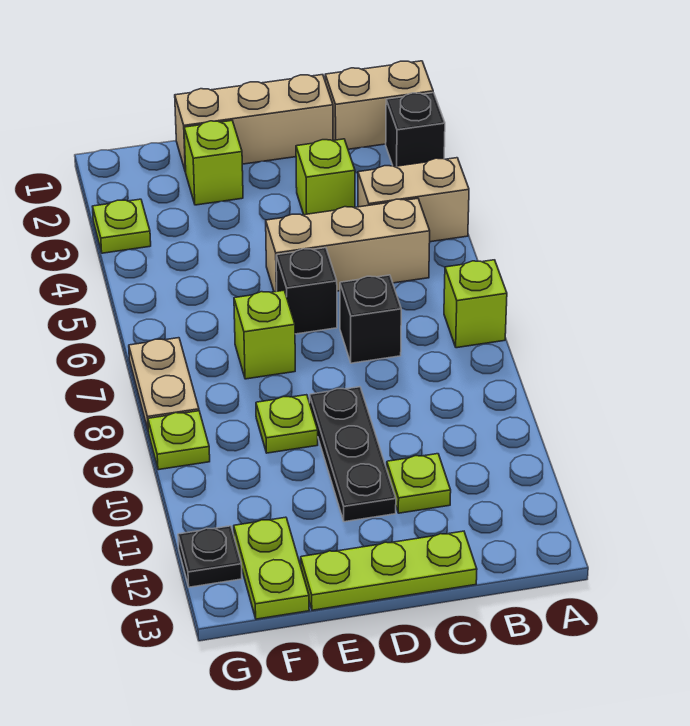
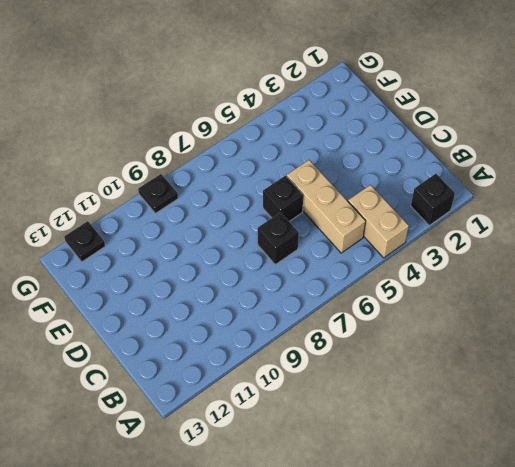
black plate G9 level 1 -> lime plate G9 level 1
none -> tan brick A1:B1 level 1
none -> lime brick A7 level 1
none -> tan brick C1:E1 level 1

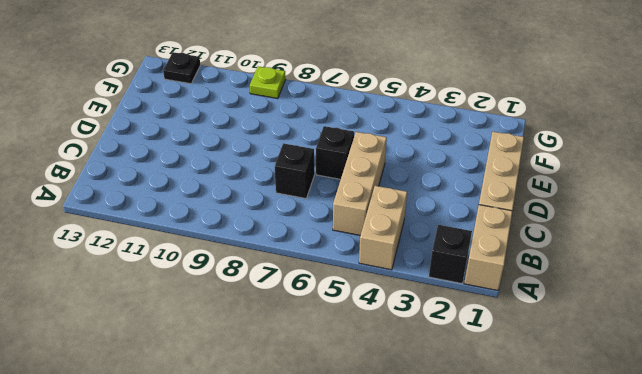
none -> lime brick A7 level 1
none -> lime brick C3 level 1
none -> lime plate C11 level 1

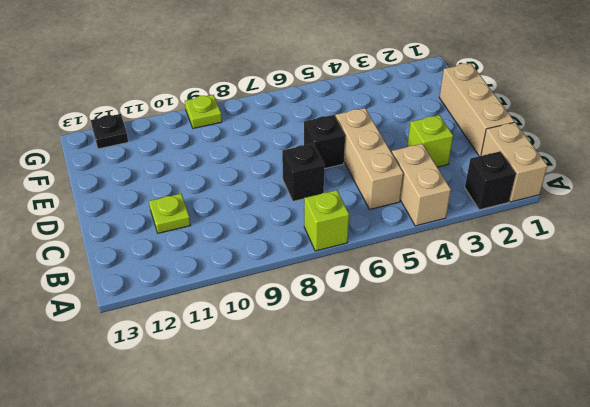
none -> lime plate C13:E13 level 1
none -> black plate D9:D11 level 1
none -> lime brick E2 level 1

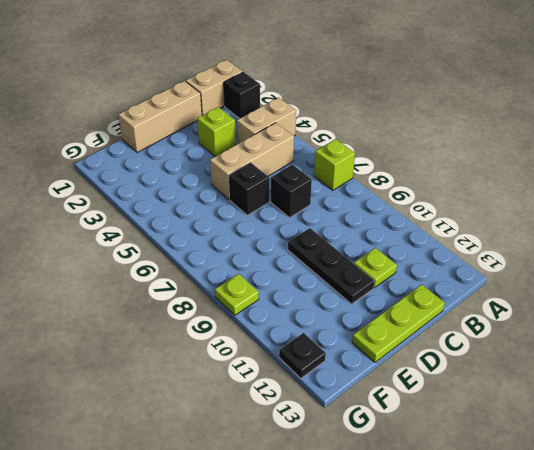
none -> lime brick E2 level 1
none -> lime brick E7 level 1
none -> lime plate E9 level 1

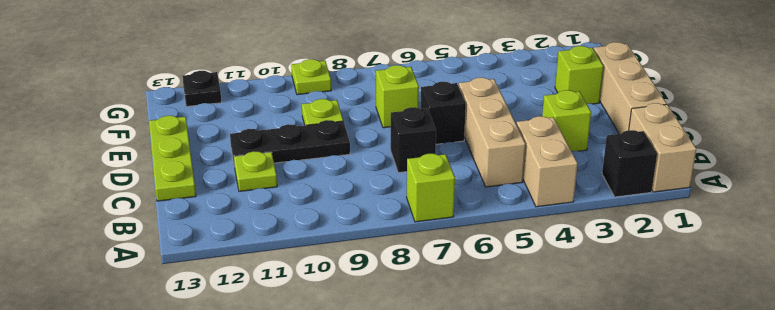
none -> lime plate F12:F13 level 1
none -> lime plate G3 level 1
none -> tan plate G7:G8 level 1

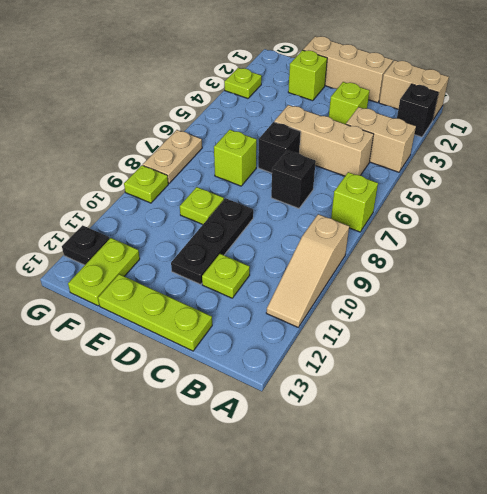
tan slope A9:A11 level 1 top 9 -> none

